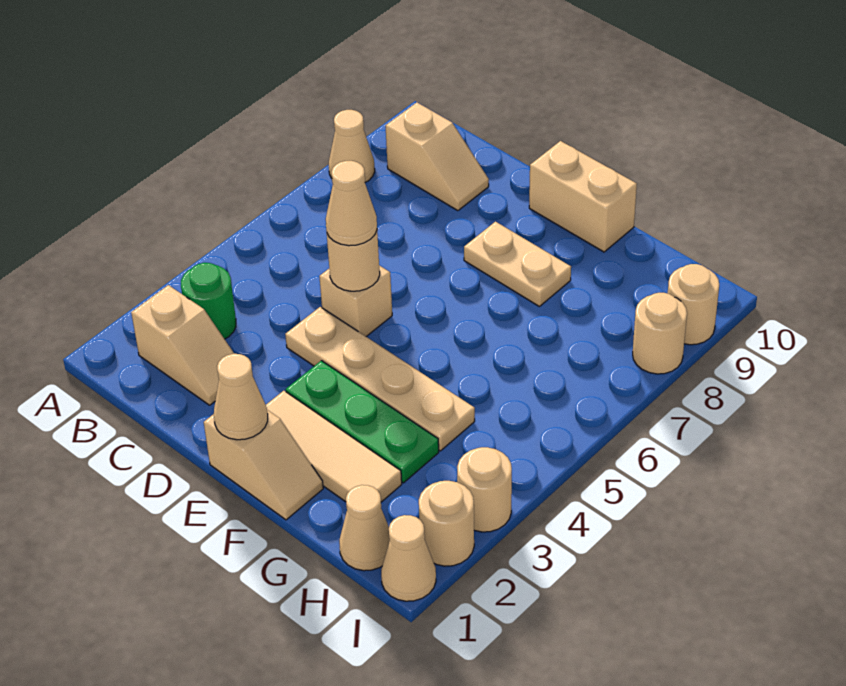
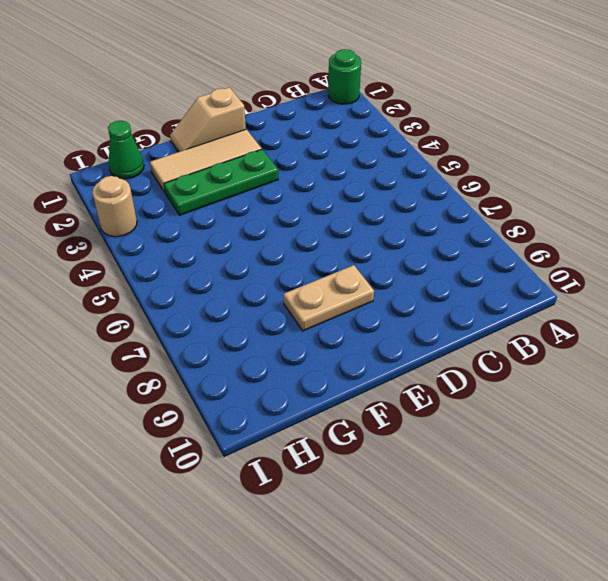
green round brick A1 level 1 -> green round brick B3 level 1
green cone H1 level 1 -> tan cone H1 level 1
none -> tan cone A8 level 1
none -> tan slope B2:C2 level 1 top B
none -> tan slope B9:C9 level 1 top B

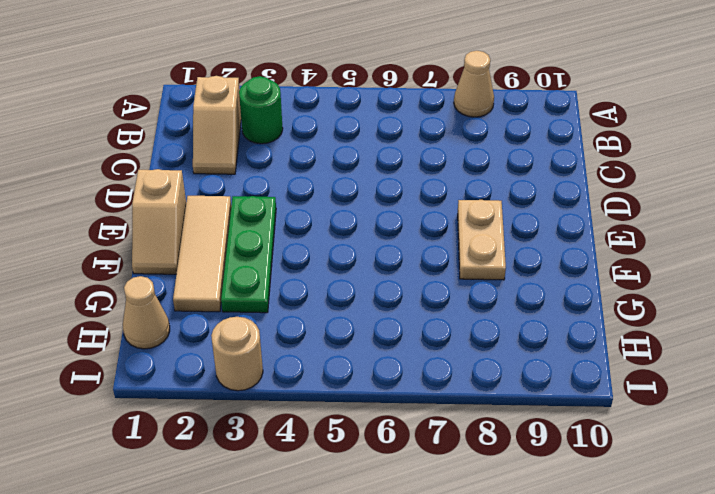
none -> tan slope B9:C9 level 1 top B
none -> tan plate D4:G4 level 1
none -> tan brick D5 level 1

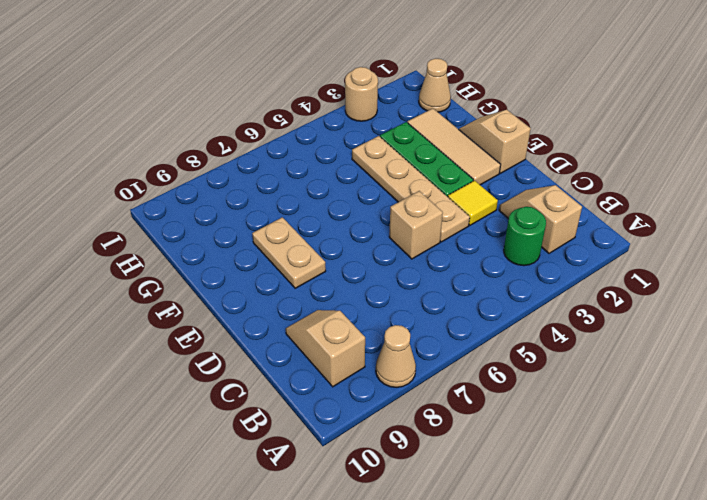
yellow tile D3 level 1 -> none
none -> tan brick E10:F10 level 1
none -> tan cone I1 level 1
none -> tan round brick I2 level 1

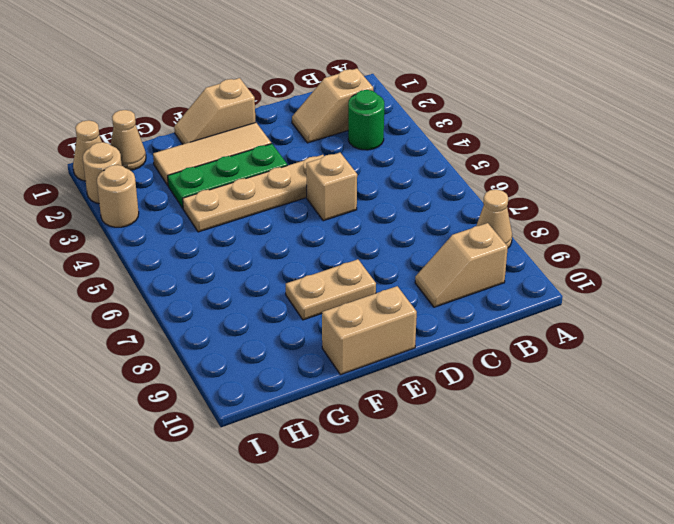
none -> tan round brick I8 level 1
none -> tan round brick I9 level 1
none -> tan round brick D5 level 2

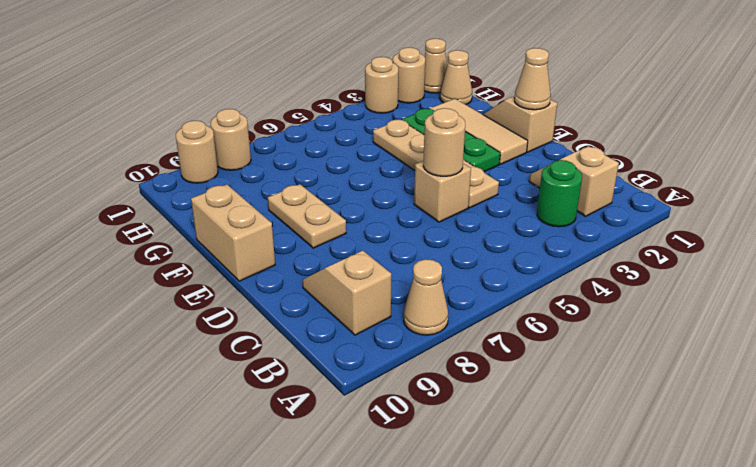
none -> tan cone D5 level 3

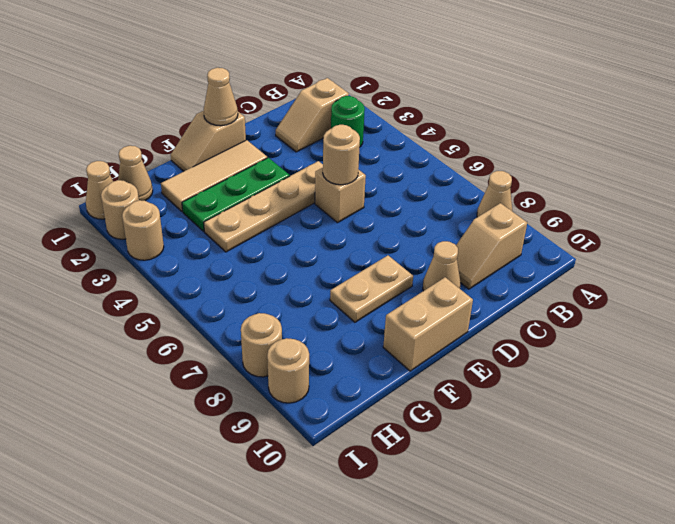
tan cone D9 level 1 -> tan cone D5 level 3

